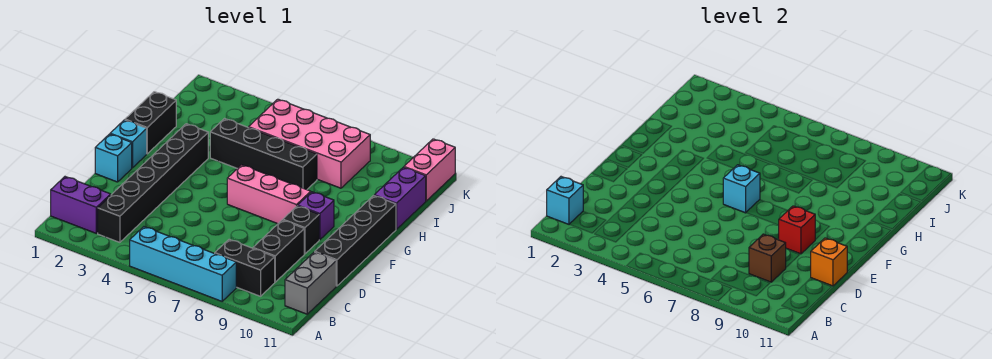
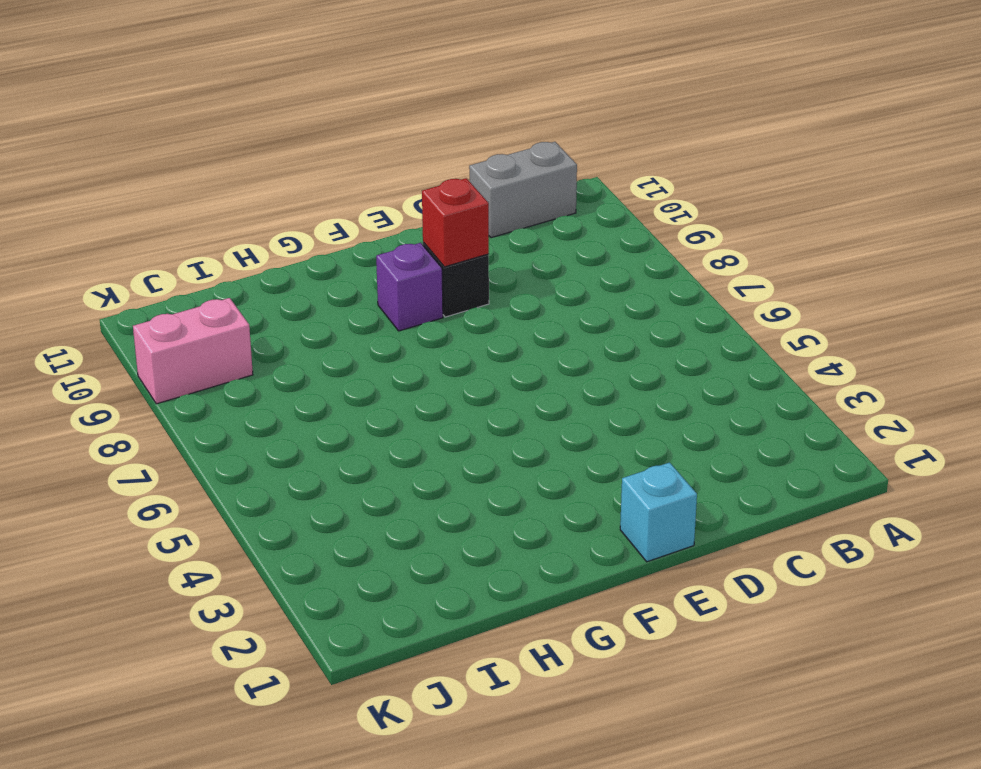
pink brick J9:K9 level 1 -> pink brick J11:K11 level 1
none -> cyan brick A5:A8 level 1
none -> purple brick B1:B2 level 1
none -> black brick B3:G3 level 1

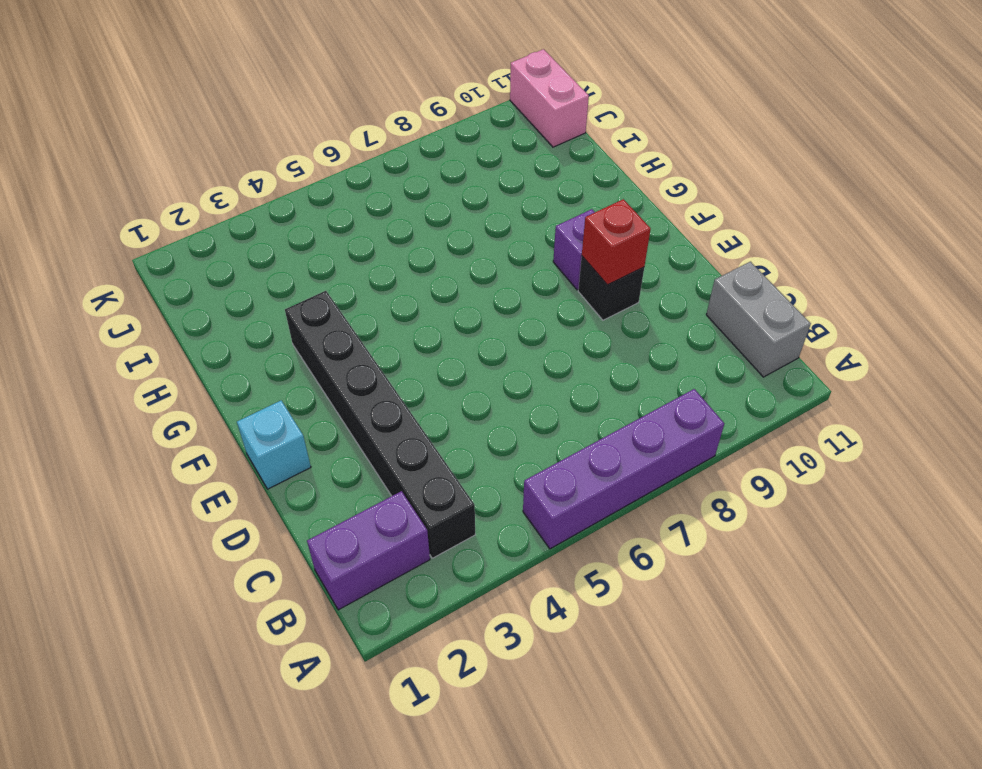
purple brick A5:A8 level 1 -> cyan brick A5:A8 level 1
none -> black brick B8:B9 level 1
none -> black brick C9:D9 level 1
none -> black brick D11:G11 level 1

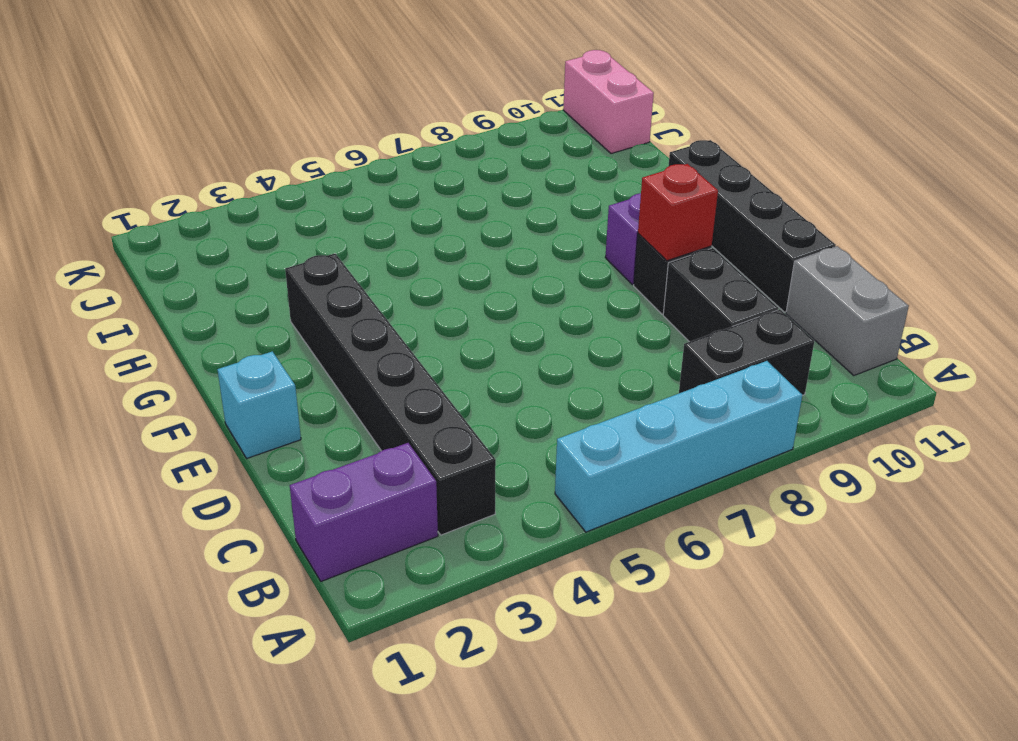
none -> cyan brick F1 level 1
none -> pink brick F6:F8 level 1
none -> black brick G1:H1 level 1

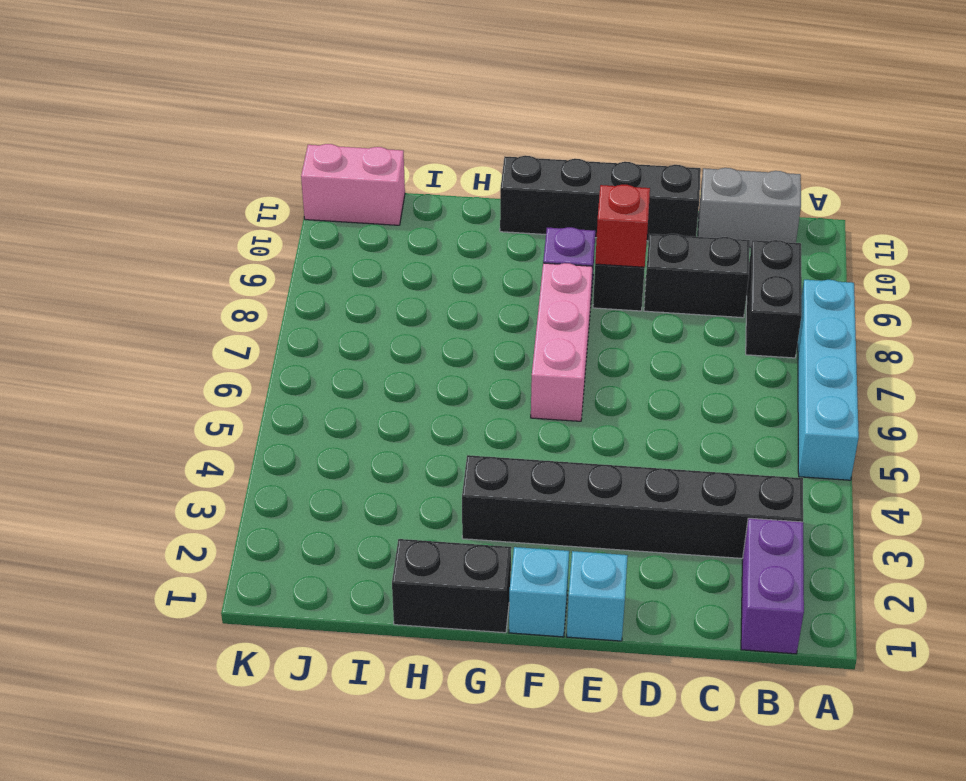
none -> black brick H4:H7 level 1
none -> purple brick H11:I11 level 1
none -> pink brick I5:J8 level 1

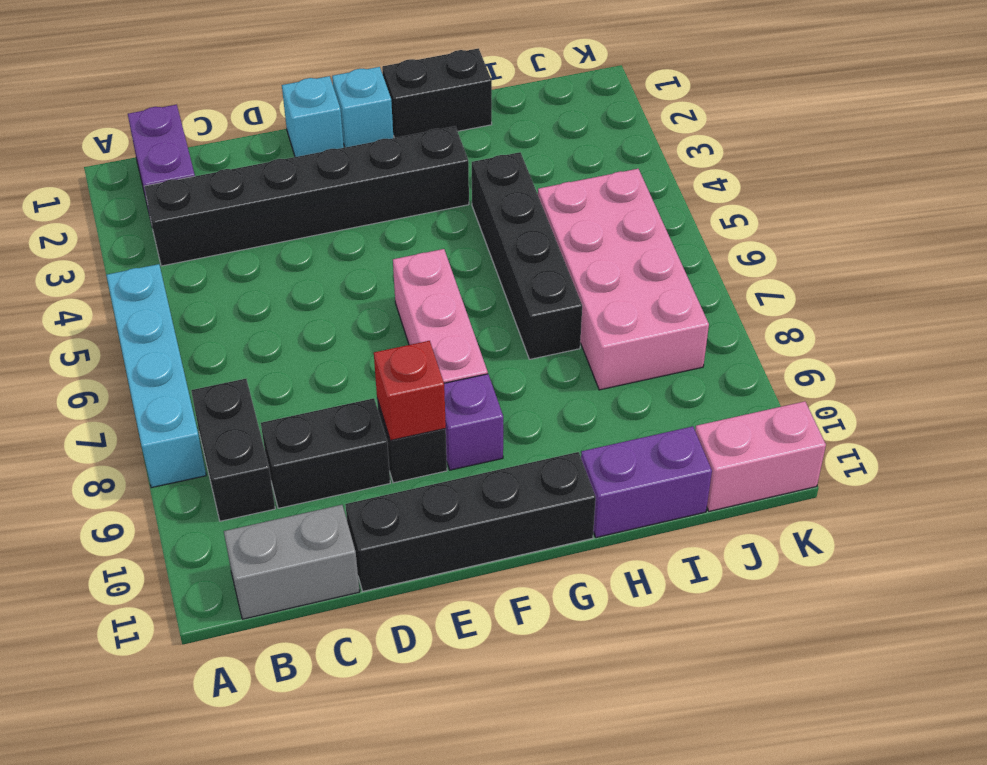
none -> cyan brick B1 level 2
none -> brown brick C9 level 2
none -> orange brick D11 level 2

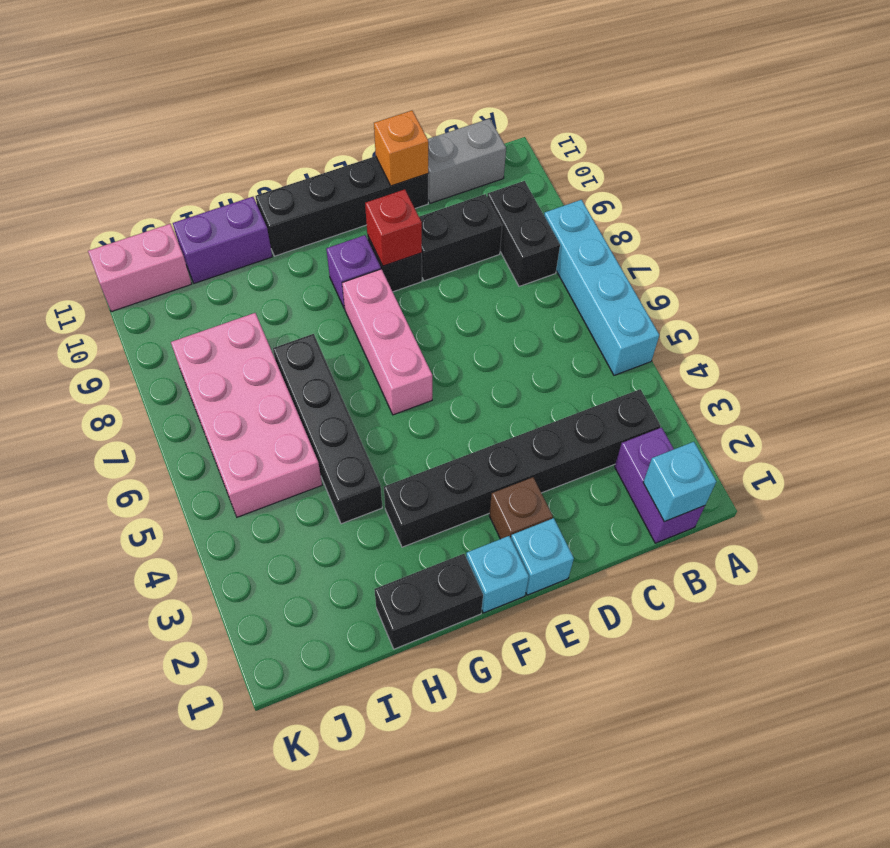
brown brick E2 level 1 -> brown brick C9 level 2
none -> cyan brick F6 level 2

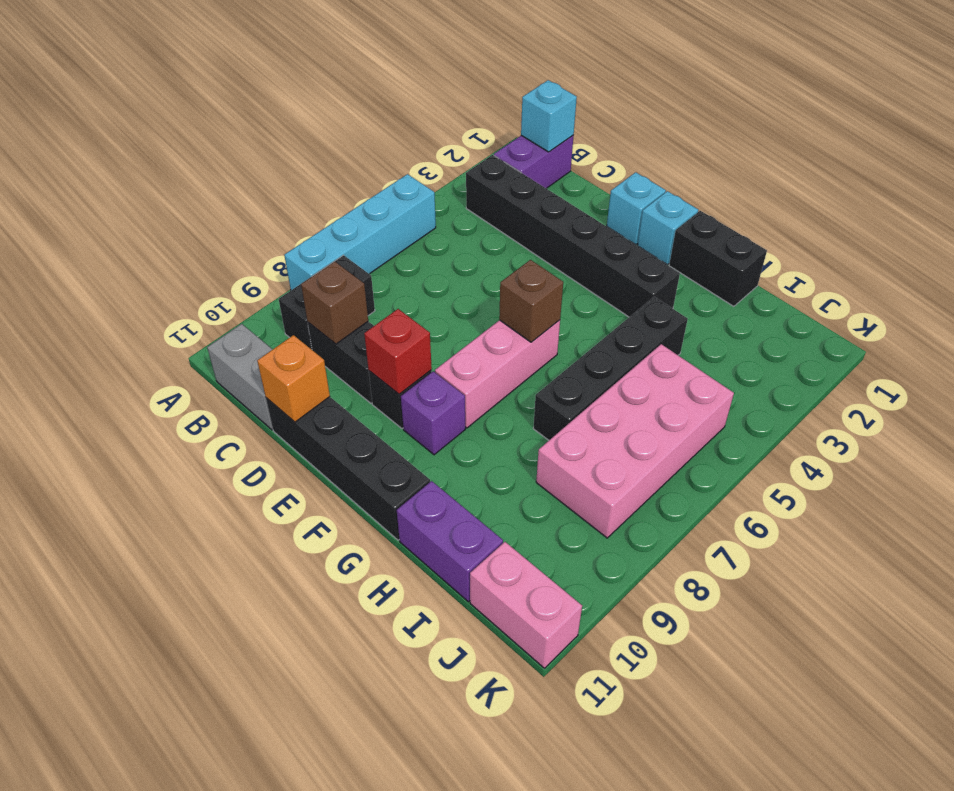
brown brick F6 level 2 -> cyan brick F6 level 2

